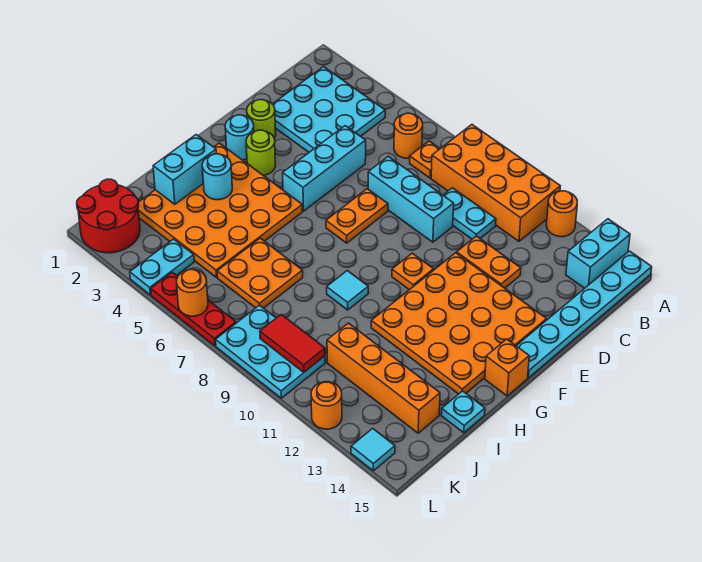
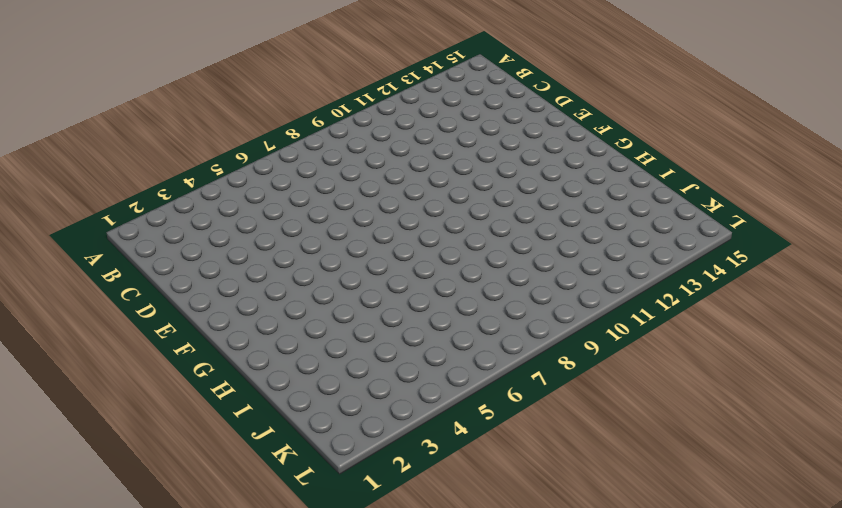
none -> orange brick A8:B11 level 1
none -> orange round brick A12 level 1
none -> cyan brick A14:B14 level 1
none -> cyan plate A15:F15 level 1

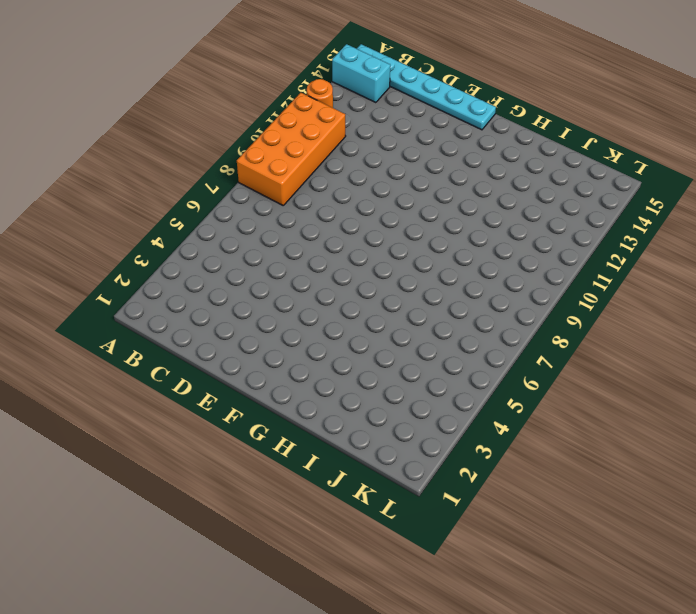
none -> cyan plate B2:D4 level 1
none -> orange round brick B6 level 1
none -> orange plate B7 level 1
none -> cyan plate C9:C10 level 1

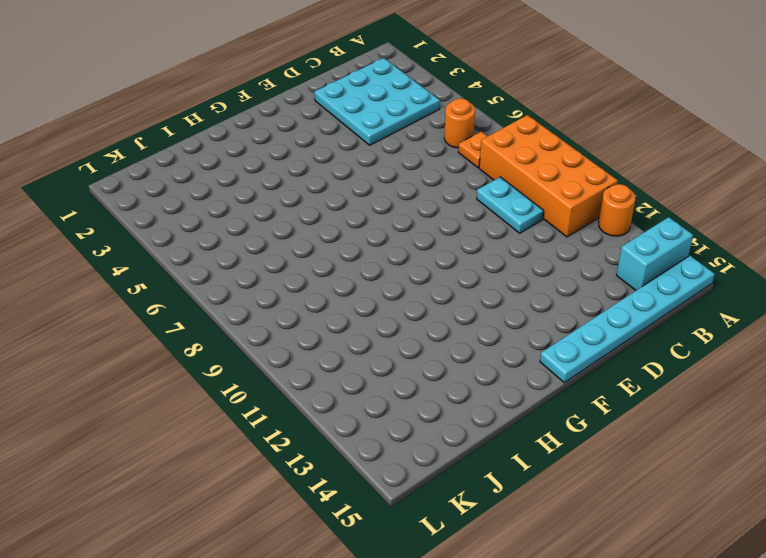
none -> cyan brick D5:F5 level 1
none -> cyan brick D7:D9 level 1
none -> orange plate D11:D12 level 1
none -> lime round brick E2 level 1

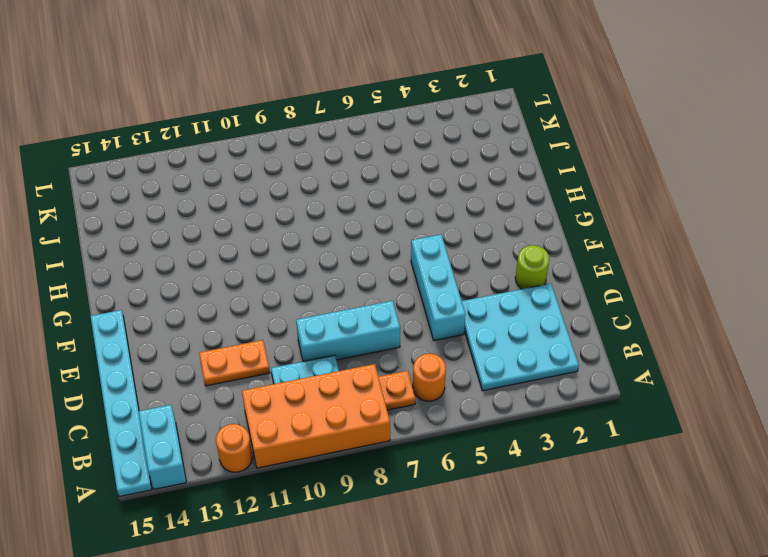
none -> orange plate E7:F7 level 1
none -> orange plate E11:H14 level 1
none -> cyan round brick F2 level 1
none -> lime round brick F3 level 1

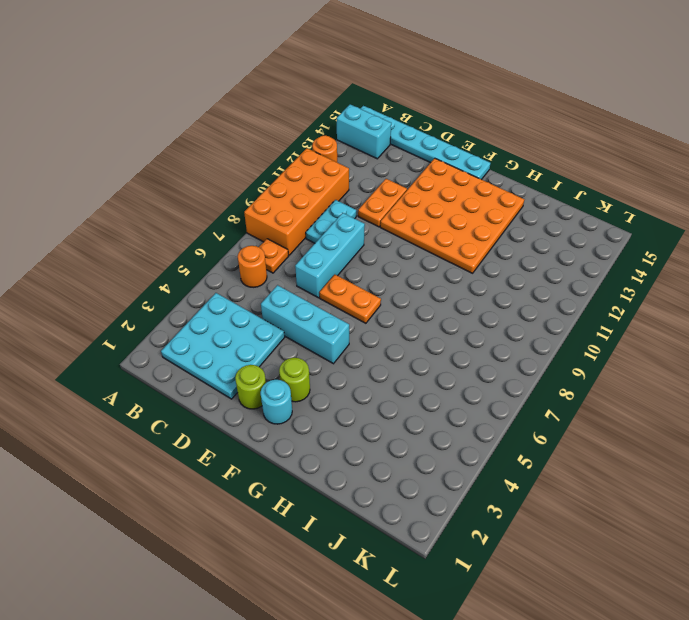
none -> orange plate F10 level 1
none -> orange plate G2:J5 level 1
none -> orange brick G15 level 1
none -> cyan tile H9 level 1

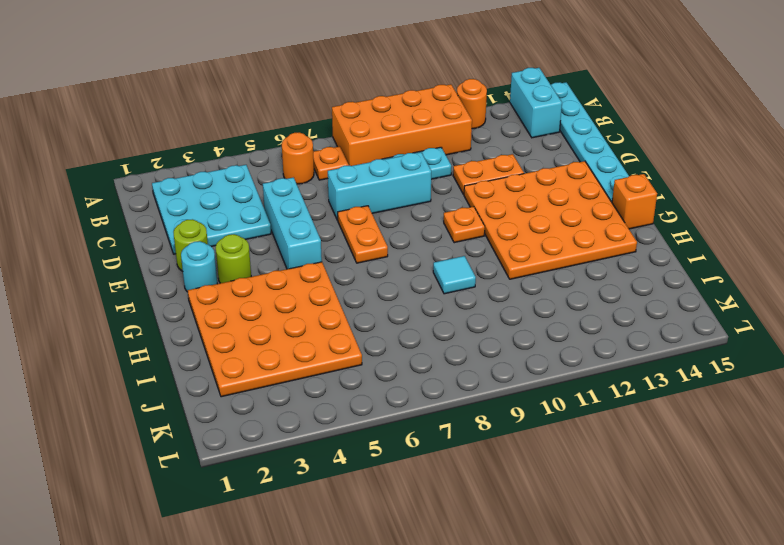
none -> orange plate I6:J7 level 1
none -> cyan plate I15 level 1
none -> orange brick J11:J14 level 1
none -> red round brick K1:L2 level 1

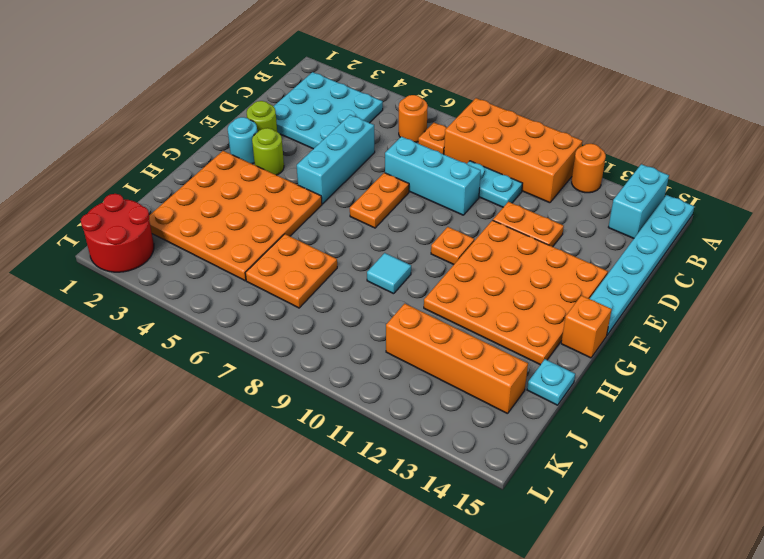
none -> cyan plate K4:L4 level 1
none -> cyan plate K8:L10 level 1
none -> red plate L5:L7 level 1
none -> orange round brick L12 level 1

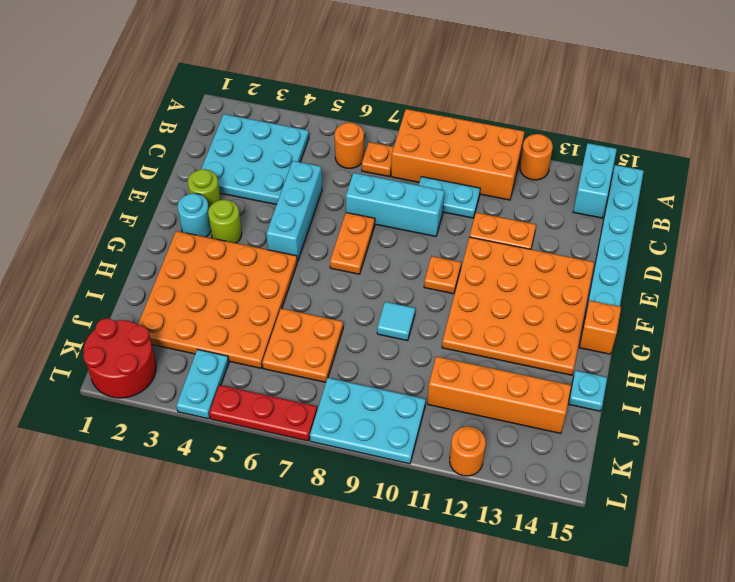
none -> cyan tile L14 level 1
none -> cyan brick H2:I2 level 2
none -> cyan round brick H3 level 2
none -> red tile K9:K10 level 2

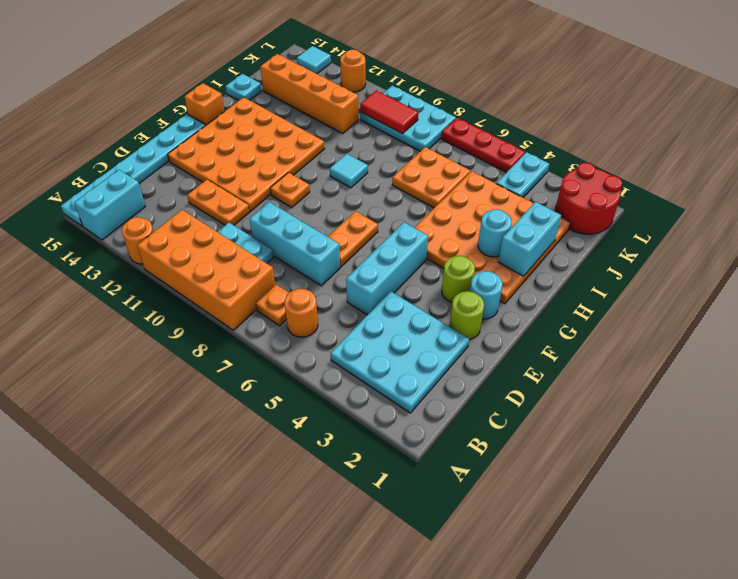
none -> orange round brick L6 level 2

